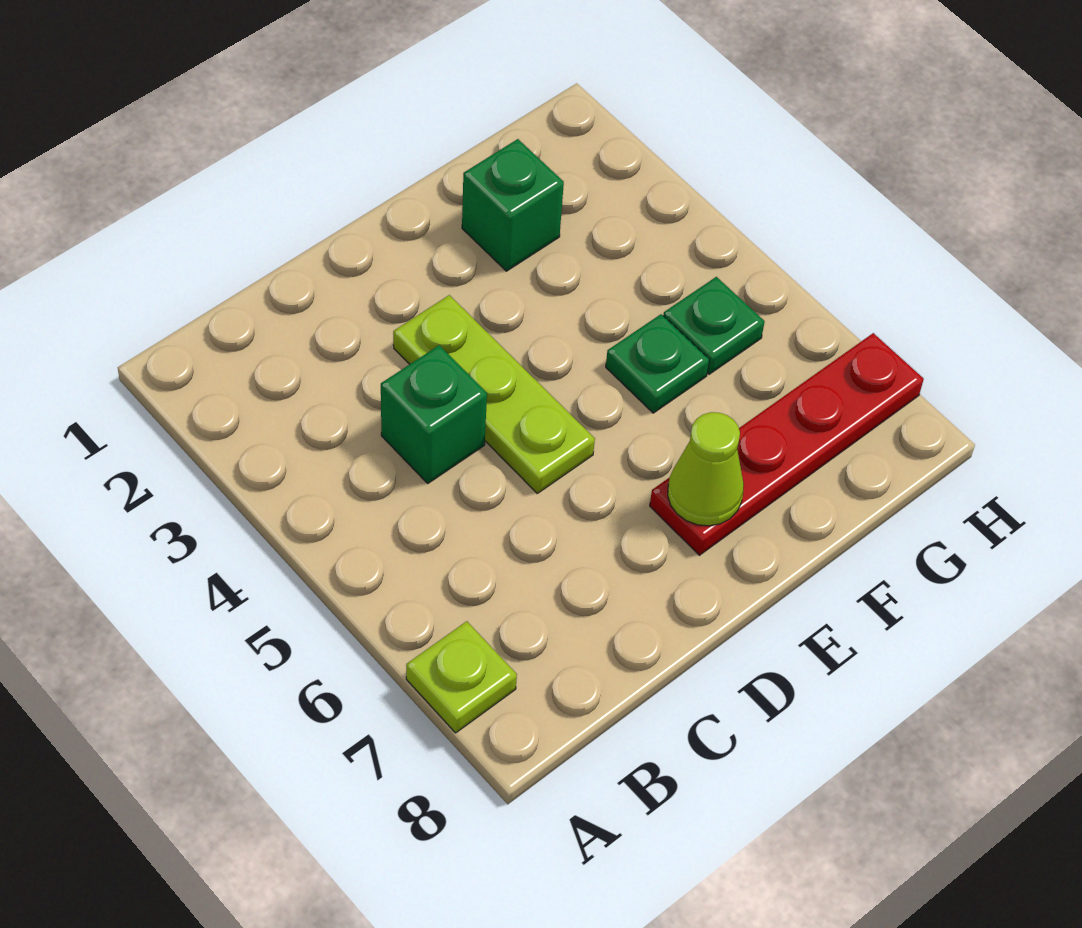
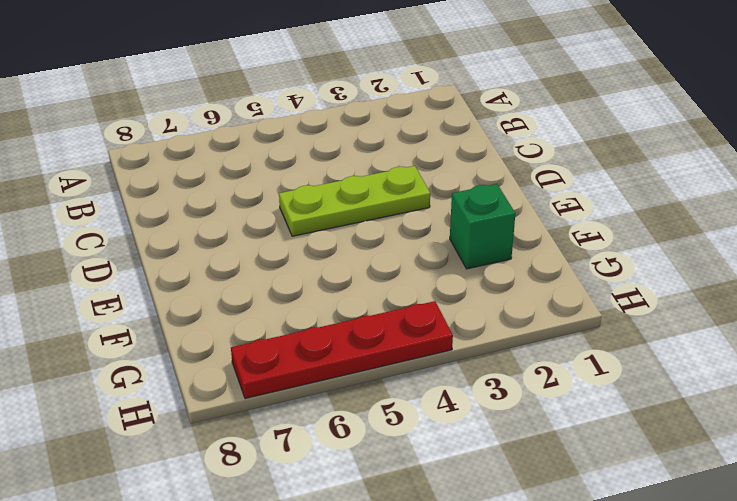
red plate H4:H7 level 1 -> red plate E7:H7 level 1
none -> lime plate A7 level 1
none -> green brick C4 level 1

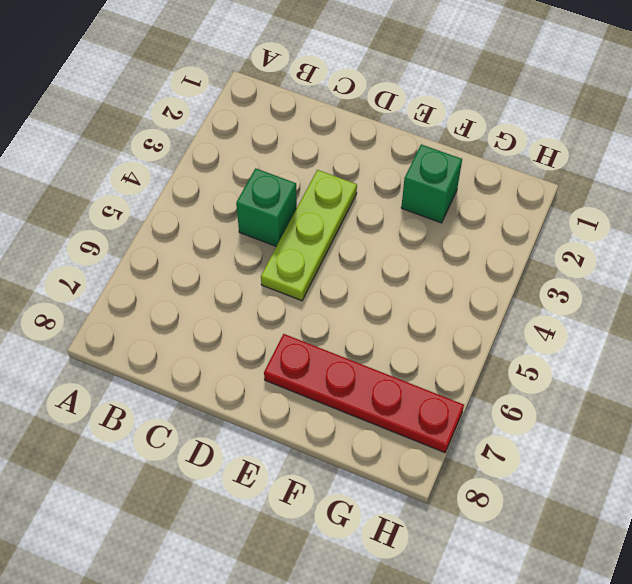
none -> lime plate A7 level 1
none -> green plate F5 level 1

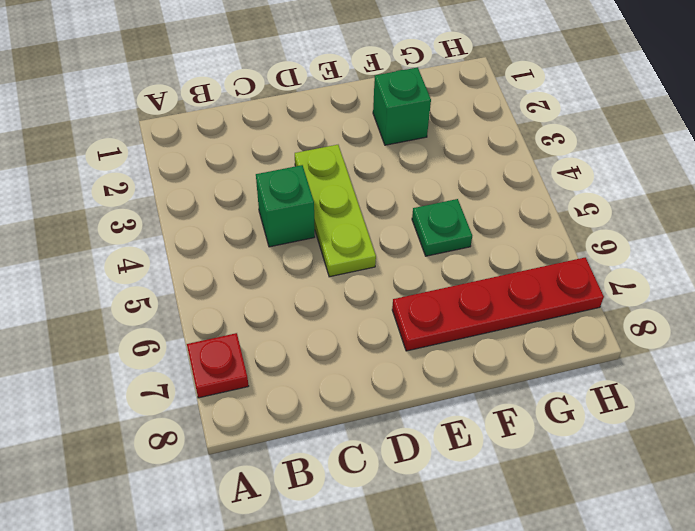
red plate A7 level 1 -> lime plate A7 level 1
none -> green plate G5 level 1
none -> lime cone E7 level 2

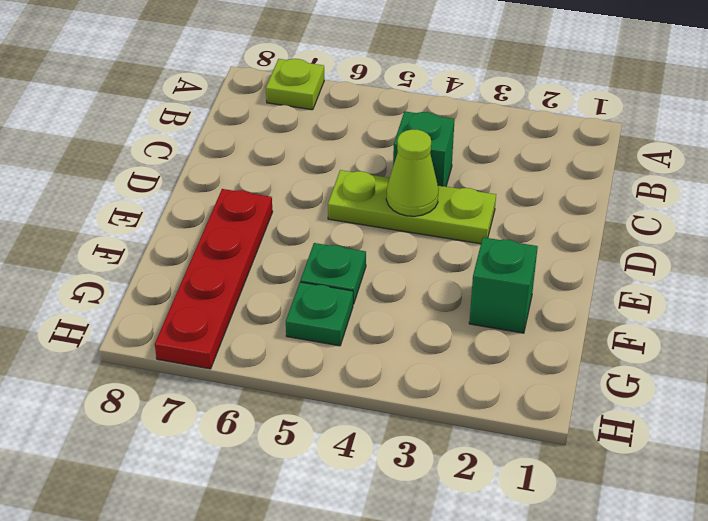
lime cone D4 level 2 -> lime cone E7 level 2

